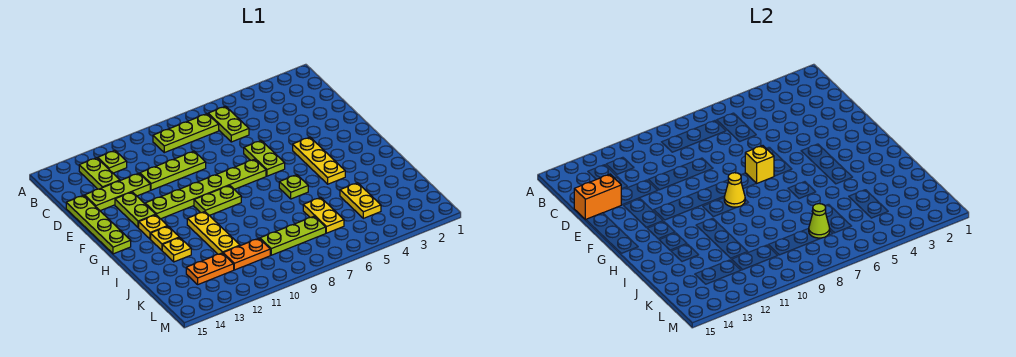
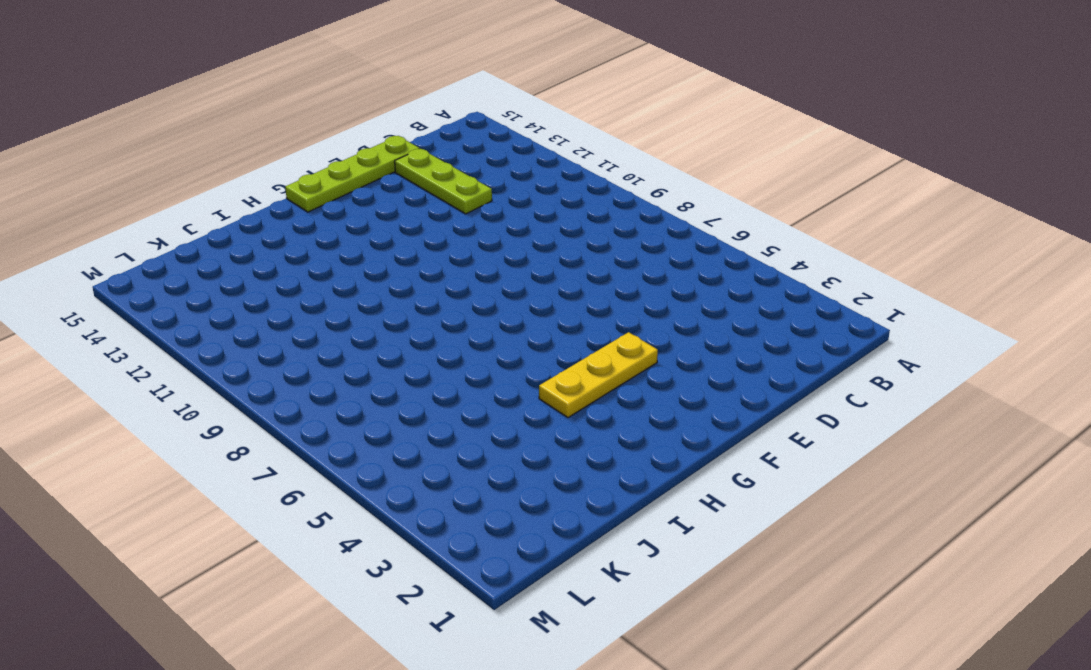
none -> lime plate B6:C6 level 1
none -> lime plate B7:B9 level 1
none -> lime plate B12 level 1

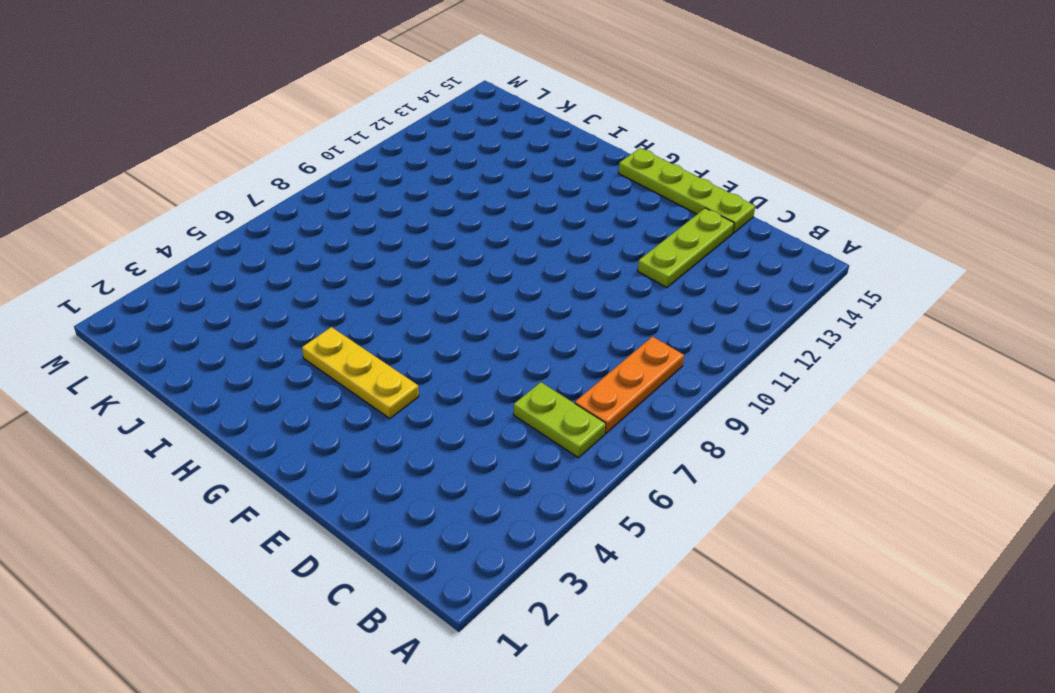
orange plate B7:B9 level 1 -> lime plate B7:B9 level 1
none -> lime plate B12 level 1
none -> lime plate B13:C13 level 1
none -> lime plate D9:D11 level 1

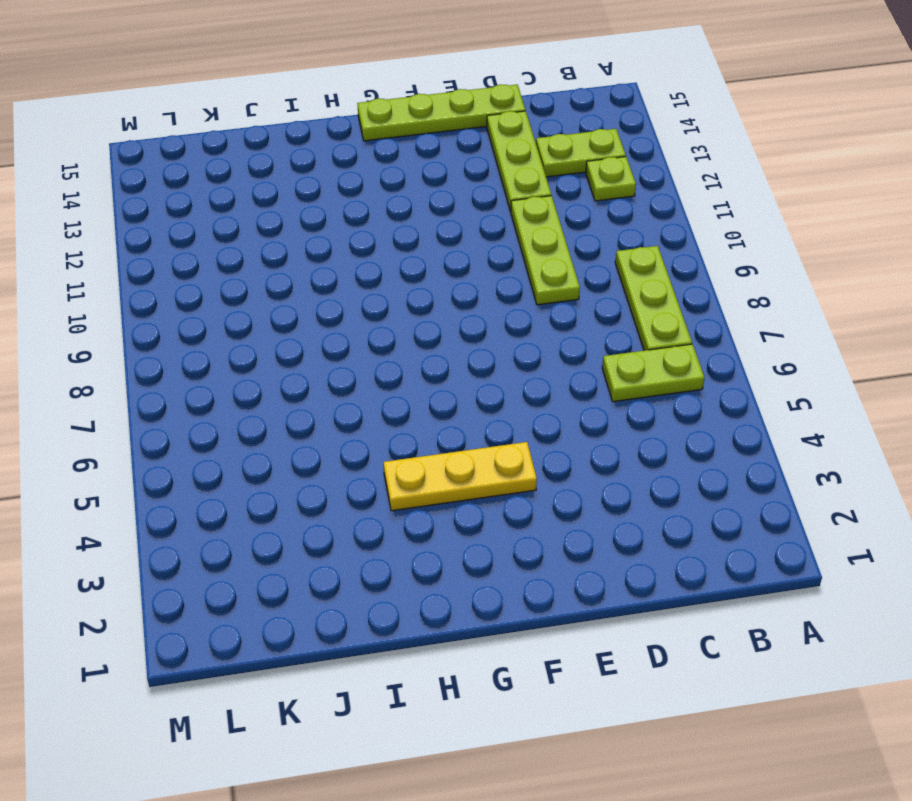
none -> lime plate E6:F6 level 1
none -> lime plate E13:F13 level 1
none -> lime plate F7:F12 level 1

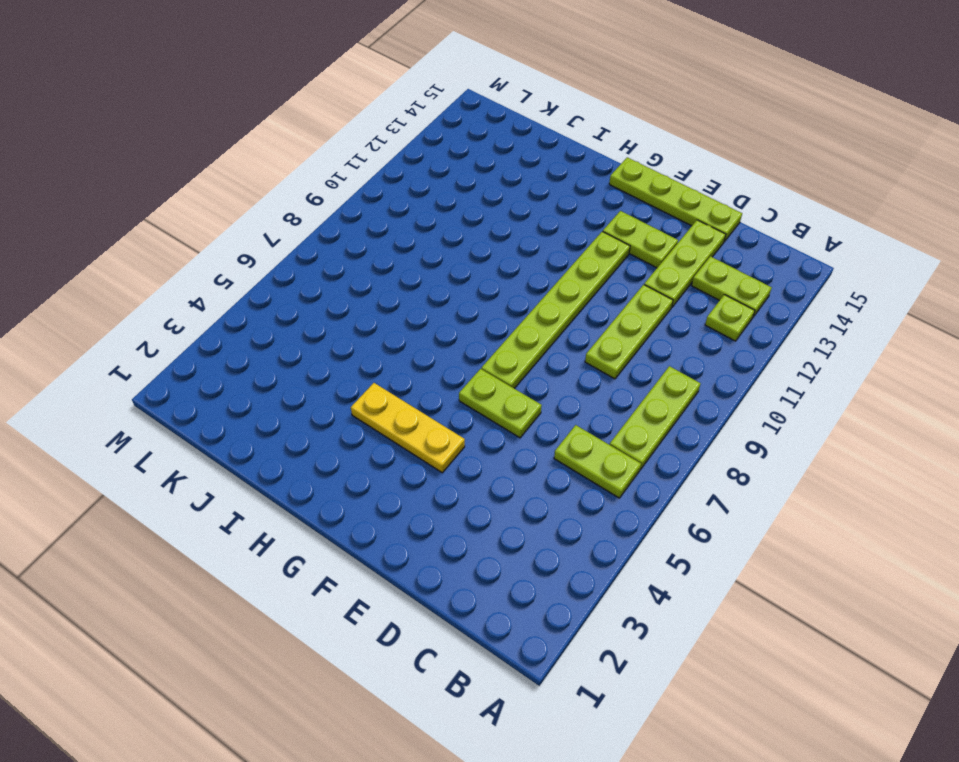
none -> lime plate G9:G10 level 1
none -> yellow plate G13 level 1
none -> lime plate H6 level 1

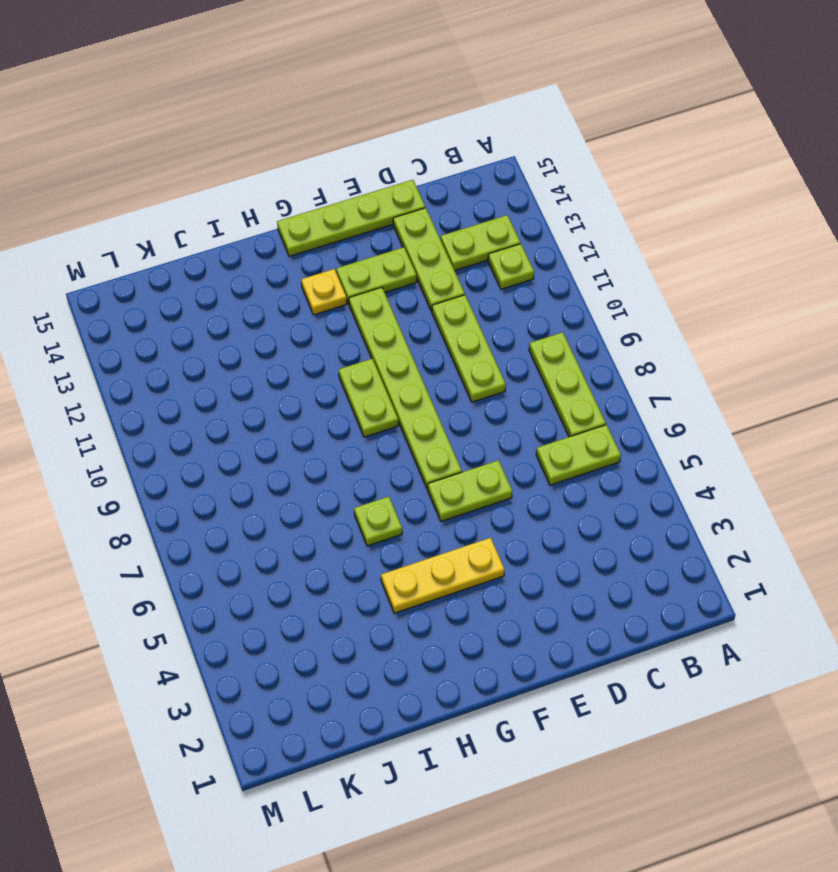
none -> yellow plate H11:J11 level 1
none -> yellow plate H13 level 1
none -> yellow plate I13 level 1

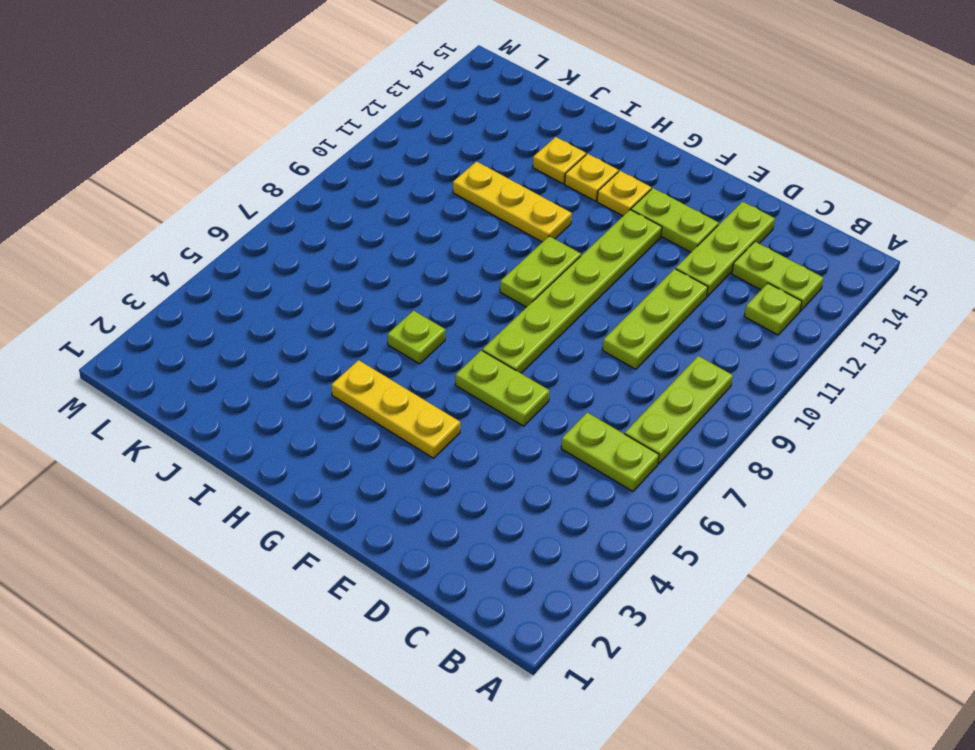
none -> lime plate D15:G15 level 1
none -> yellow plate J4:K4 level 1
none -> yellow plate J6:K6 level 1

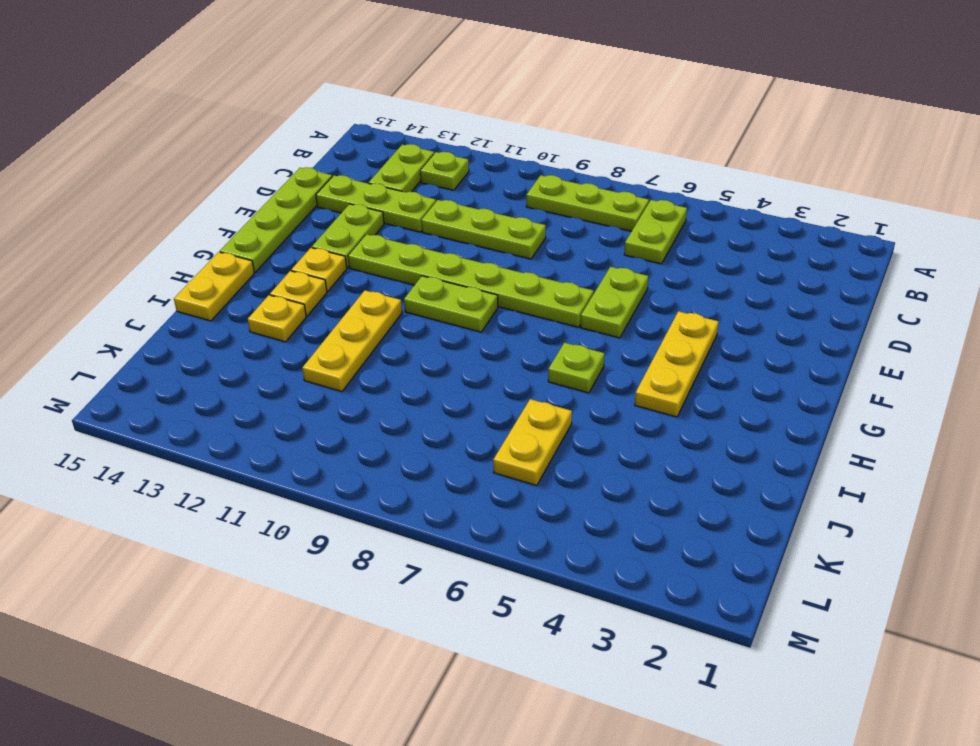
yellow plate H15:I15 level 1 -> yellow plate J4:K4 level 1
none -> lime plate K7:K9 level 1
none -> orange plate K10:K11 level 1
none -> orange plate K12:K13 level 1

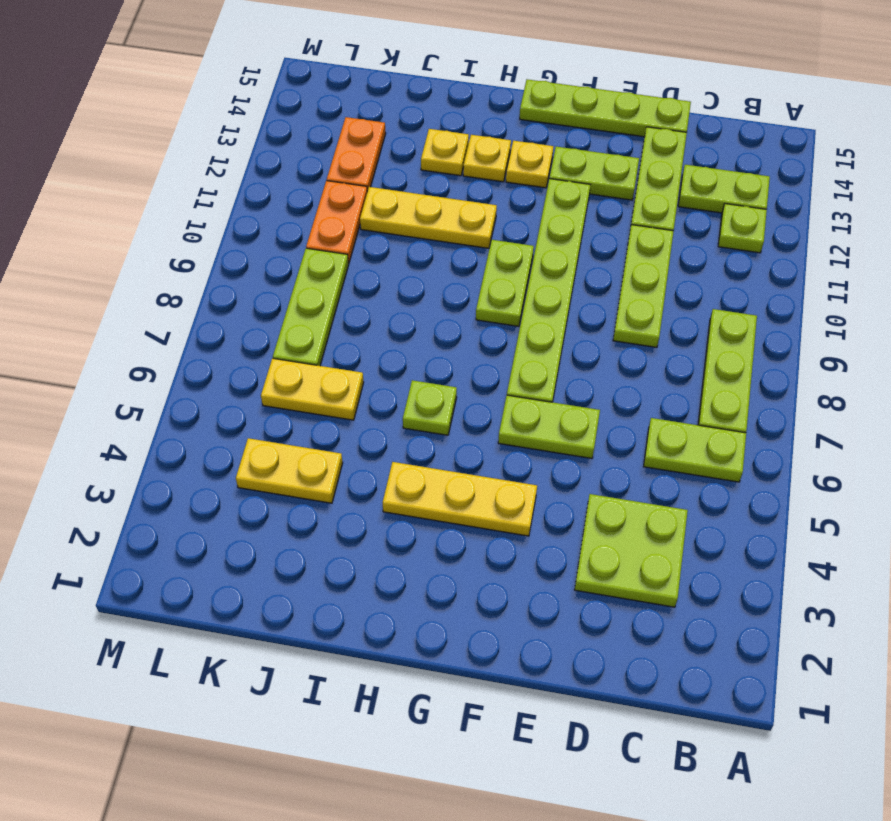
lime plate C3:D4 level 1 -> none
none -> orange brick D14:D15 level 2
none -> yellow brick F7 level 2
none -> yellow cone G9 level 2

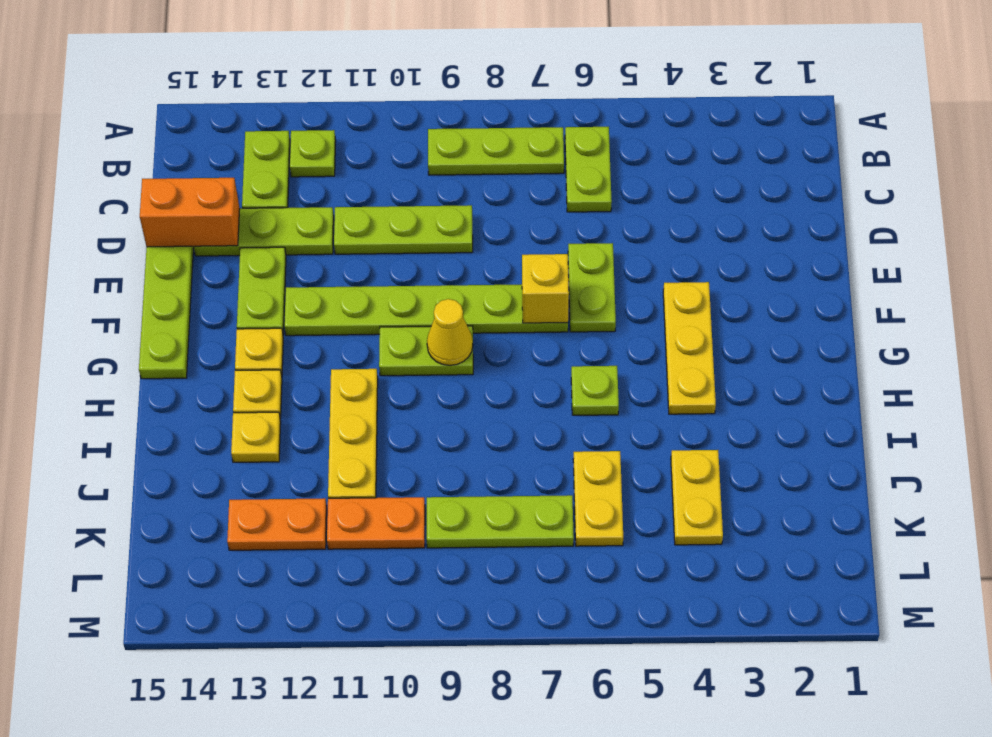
none -> lime cone K7 level 2

